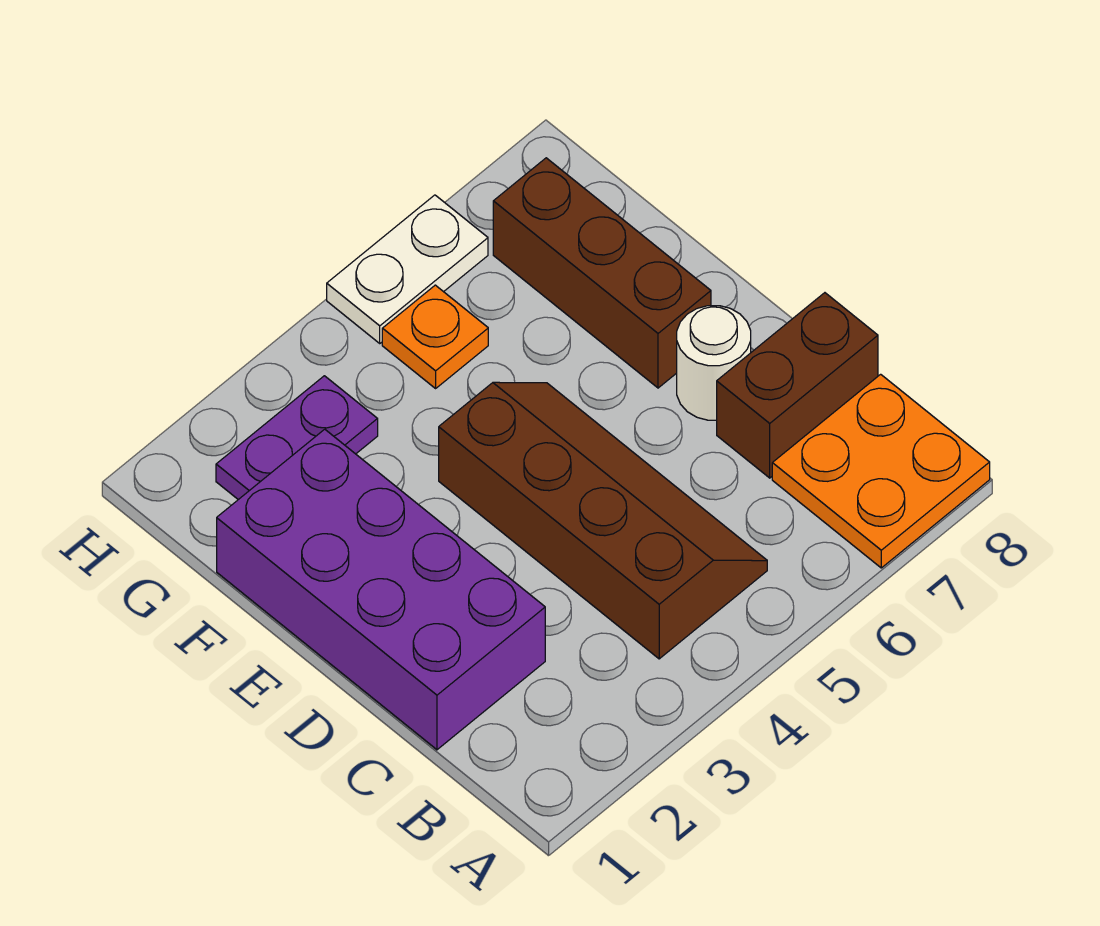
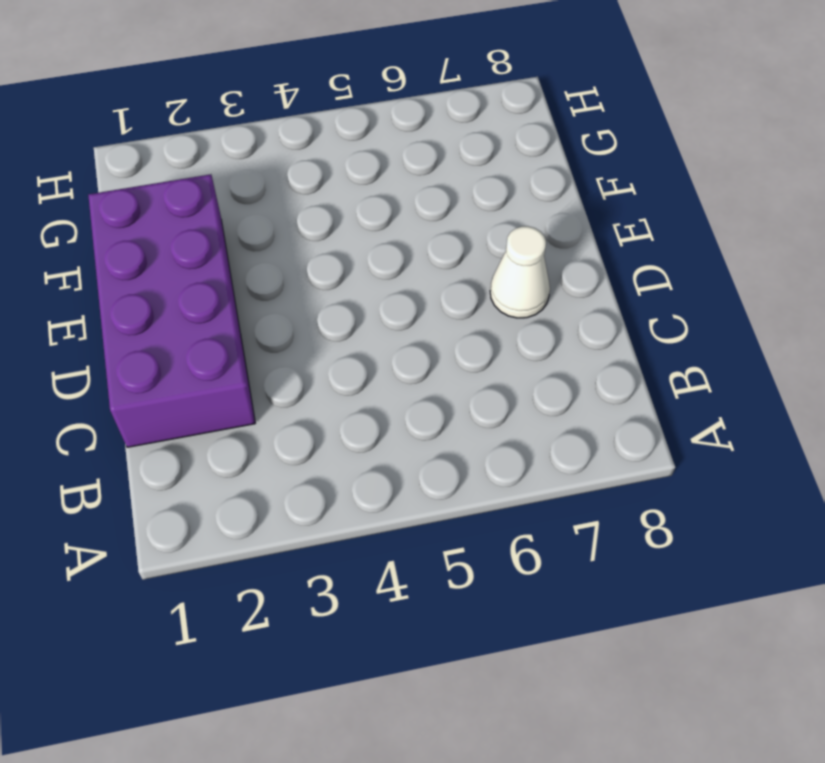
white cone D7 level 1 -> white round brick D7 level 1
none -> orange plate A7:B8 level 1
none -> brown slope B4:E5 level 1 top 4

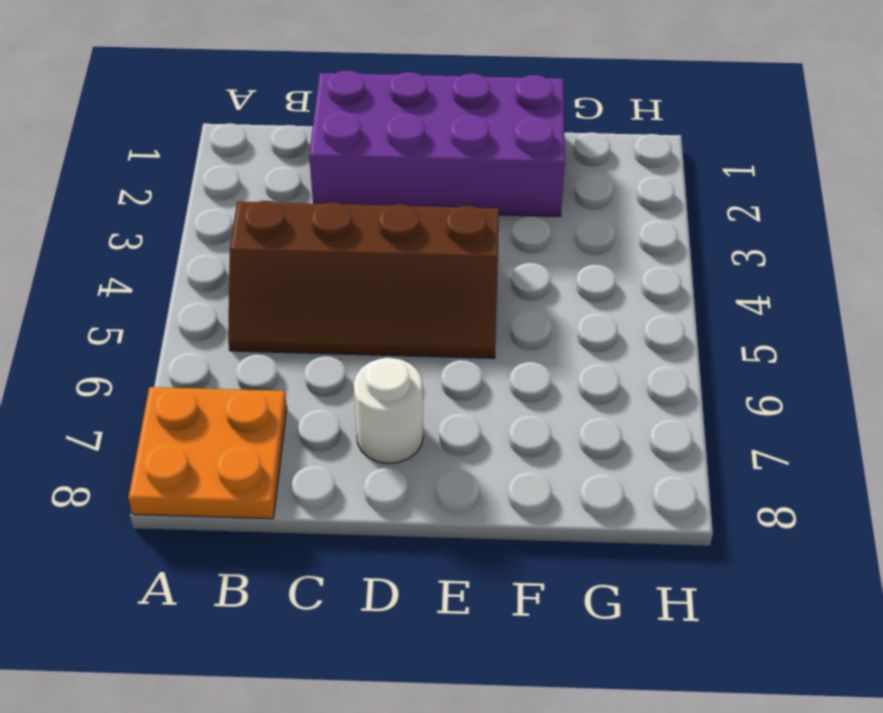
none -> brown brick C7:C8 level 1
none -> brown brick E7:G7 level 1

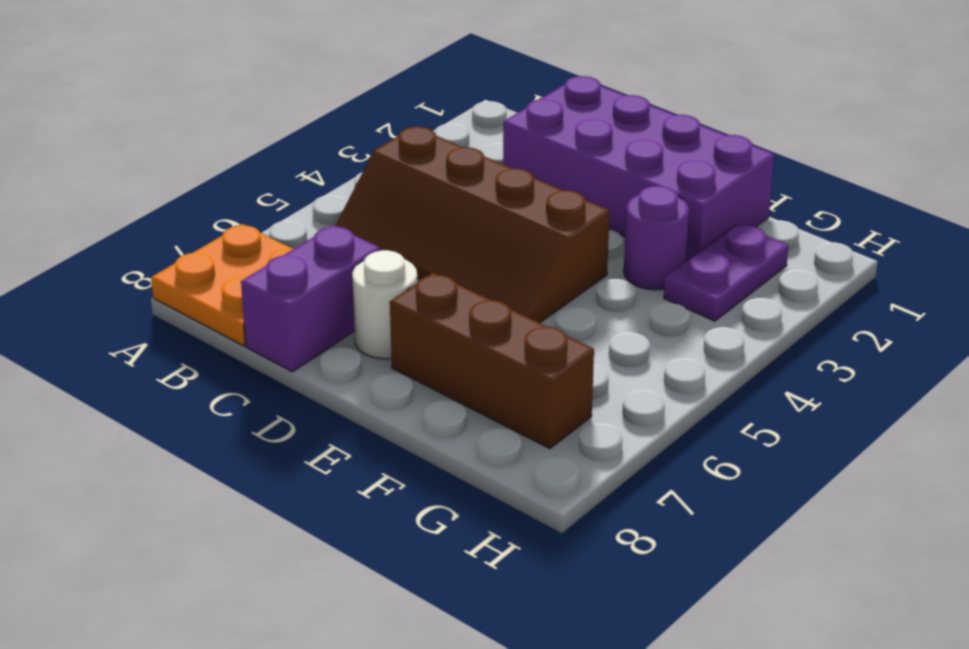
purple brick C7:C8 level 1 -> brown brick C7:C8 level 1
purple round brick F3 level 1 -> none
none -> orange plate G5 level 1
none -> white plate H5:H6 level 1

